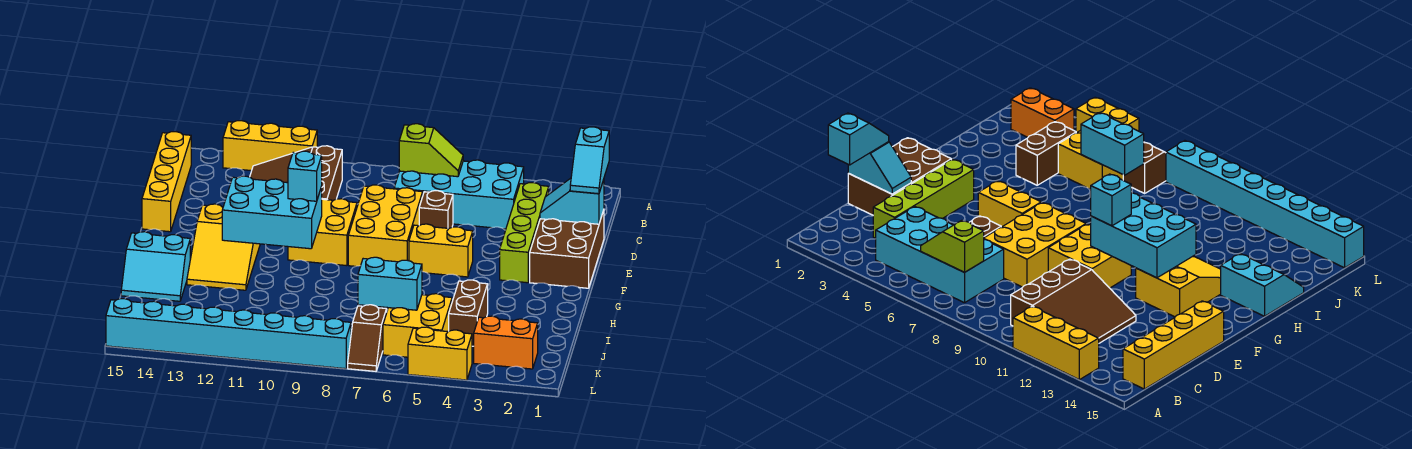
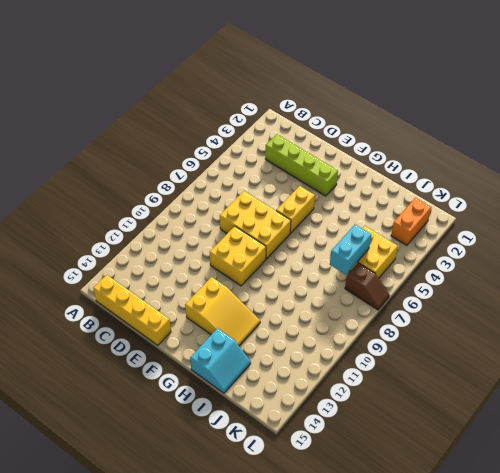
none -> yellow brick A11:A13 level 1
none -> cyan brick B4:C7 level 1
none -> brown slope B10:D12 level 1 top 10

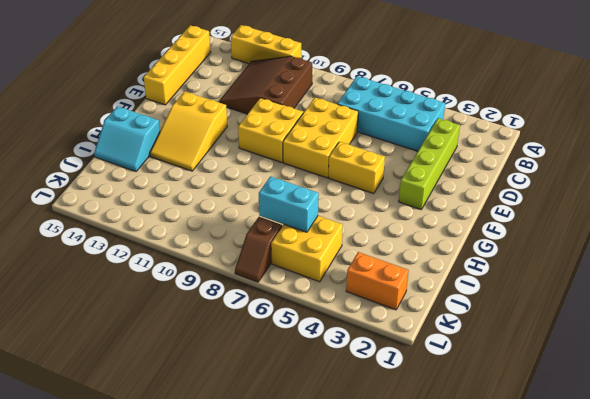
none -> brown brick D1:F2 level 1
none -> brown brick D6 level 1
none -> brown brick I4:J4 level 1

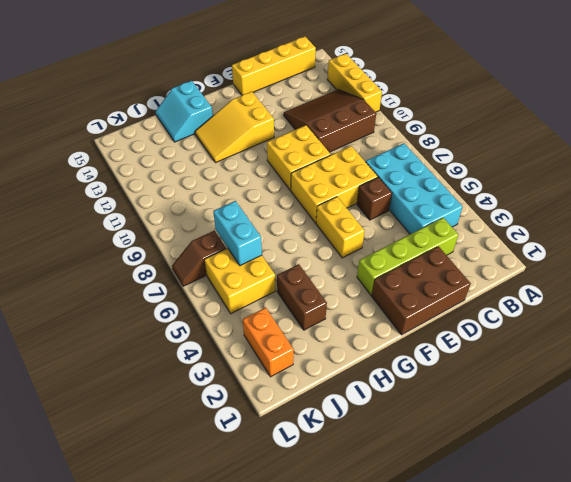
brown brick I3:I4 level 1 -> brown brick I4:J4 level 1
none -> yellow brick L4:L5 level 1
none -> cyan brick L8:L15 level 1
none -> lime slope B6:B7 level 2 top 7

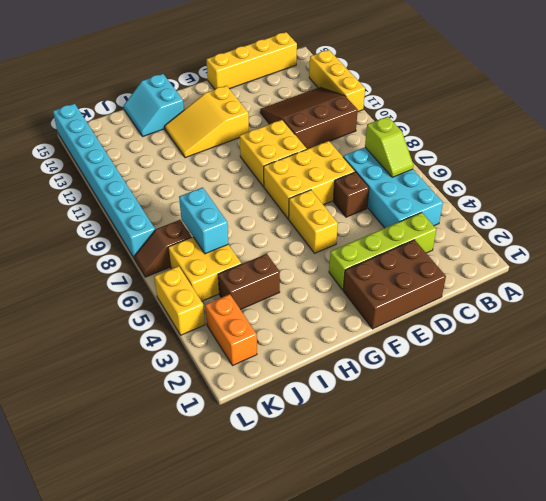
none -> cyan slope D1:D2 level 2 top 1
none -> cyan brick F10:G12 level 2
none -> cyan slope C1:D1 level 3 top C

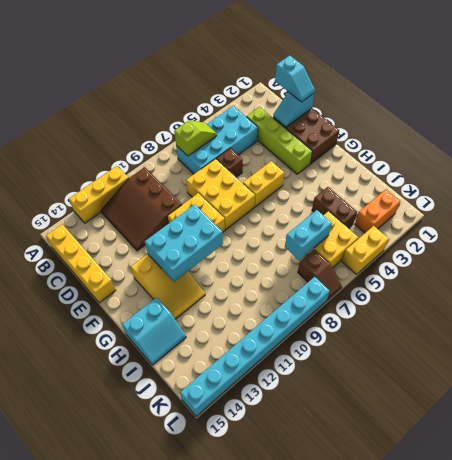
none -> cyan brick F10 level 3

